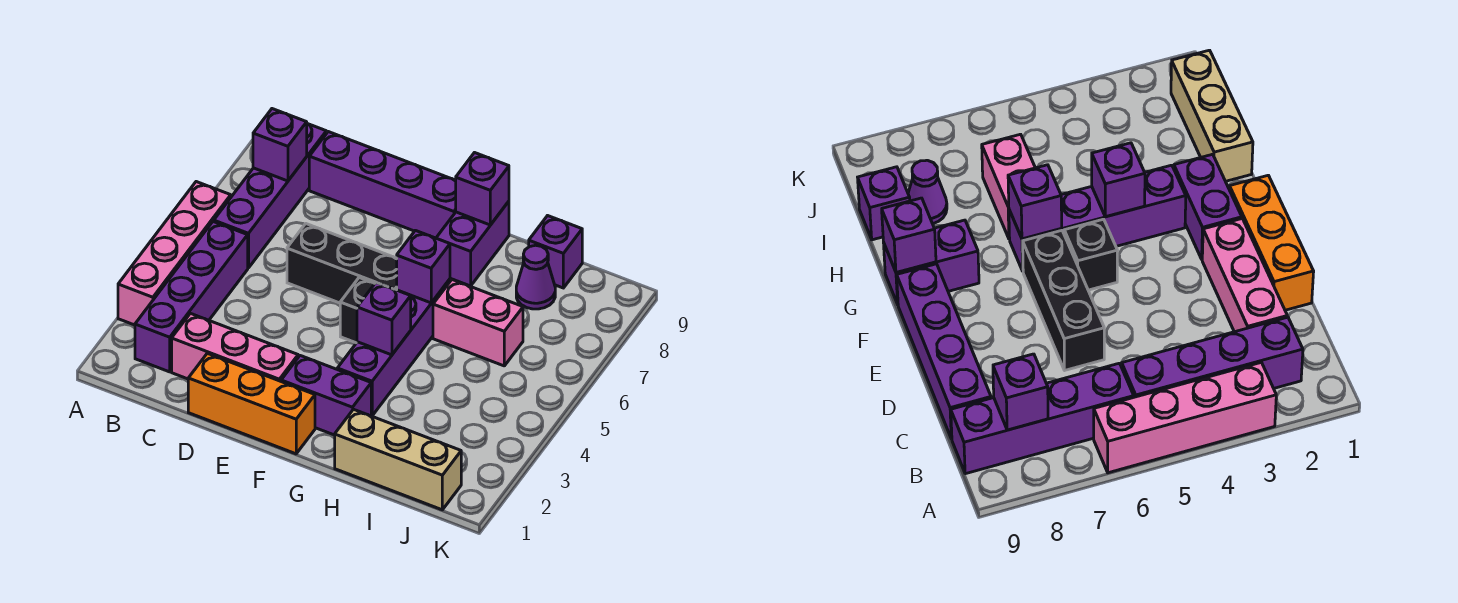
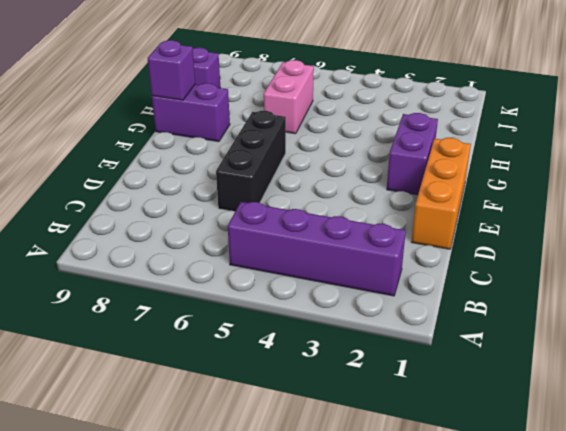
none -> pink brick A3:A6 level 1
none -> purple brick B6:B9 level 1
none -> pink brick C2:E2 level 1

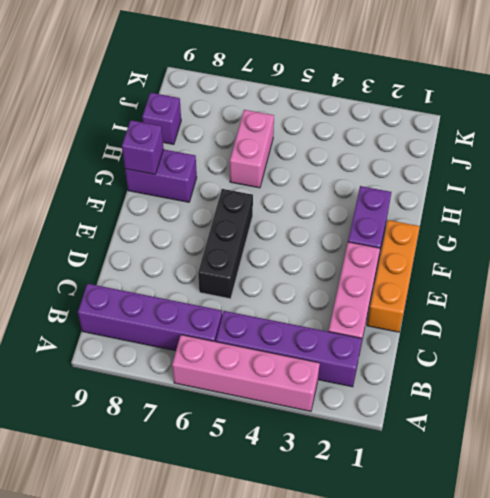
none -> purple brick C9:F9 level 1
none -> black brick F5 level 1
none -> purple brick G3:G6 level 1

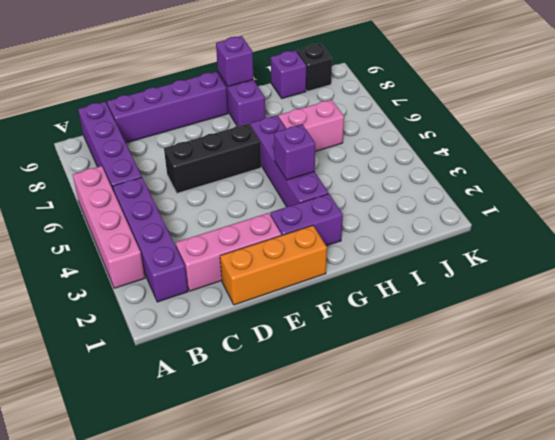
black brick J9 level 1 -> black brick F5 level 1
none -> tan brick H1:J1 level 1
none -> purple cone I8 level 1
none -> purple brick B8 level 2

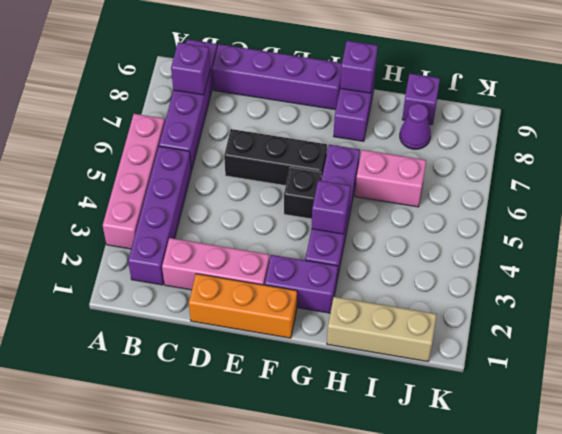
none -> purple brick G6 level 2

